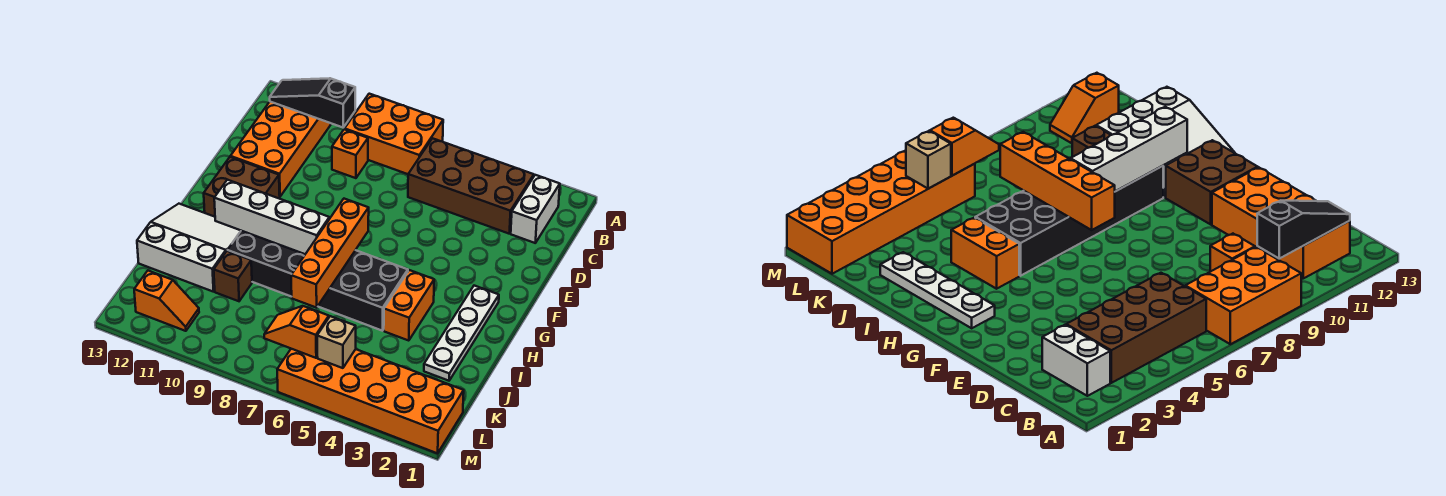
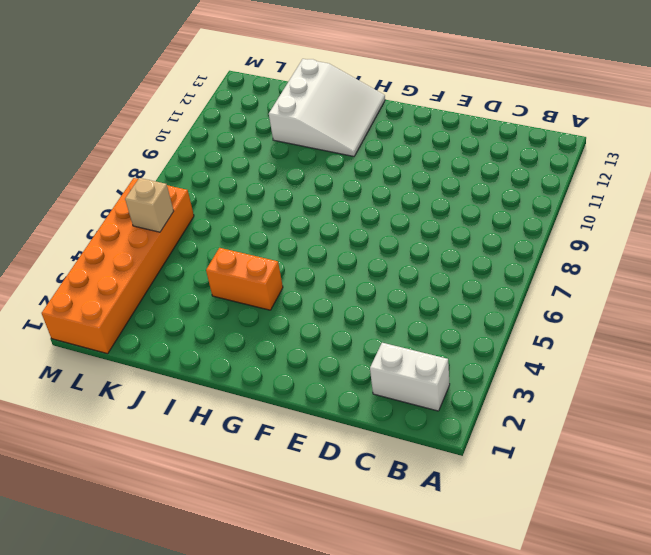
none -> orange brick A7:B9 level 1
none -> brown brick B3:C6 level 1
none -> orange brick B11:E12 level 1

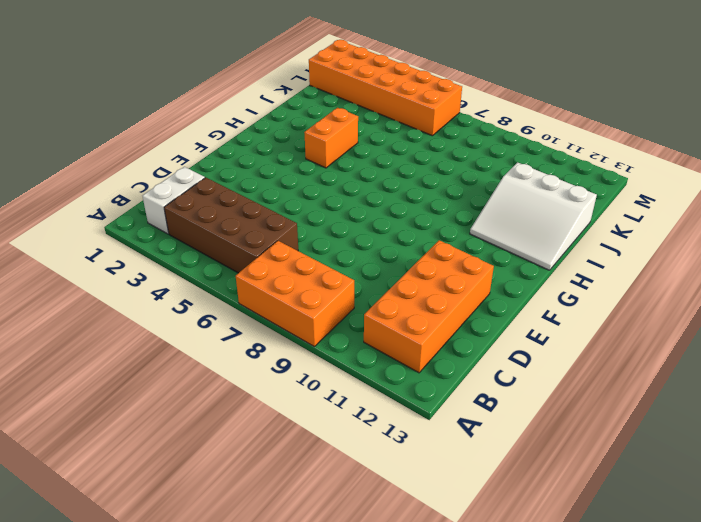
none -> orange brick C9 level 1
none -> brown brick F11:G12 level 1
none -> white plate G2:J2 level 1

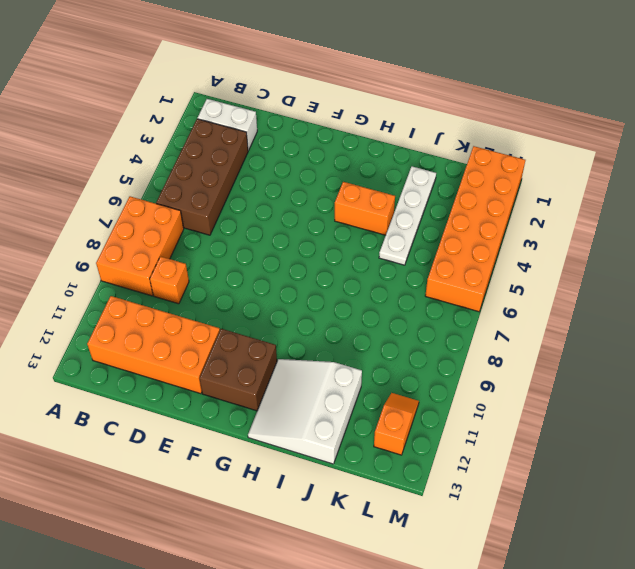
white plate J2:J5 level 1 -> white plate G2:J2 level 1
none -> black brick H5:I10 level 1
none -> brown brick J10 level 1
none -> black slope B10:B12 level 2 top 10

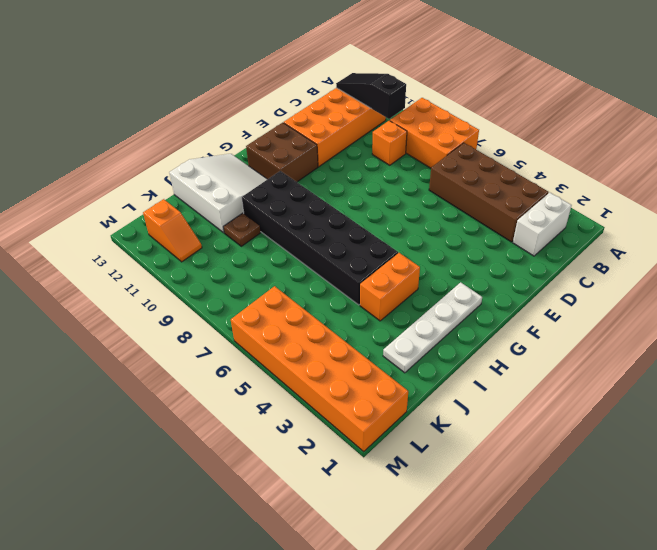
brown plate J10 level 1 -> brown brick J10 level 1
none -> orange brick G7:J7 level 2
none -> white brick H8:H11 level 2
none -> tan brick L5 level 2

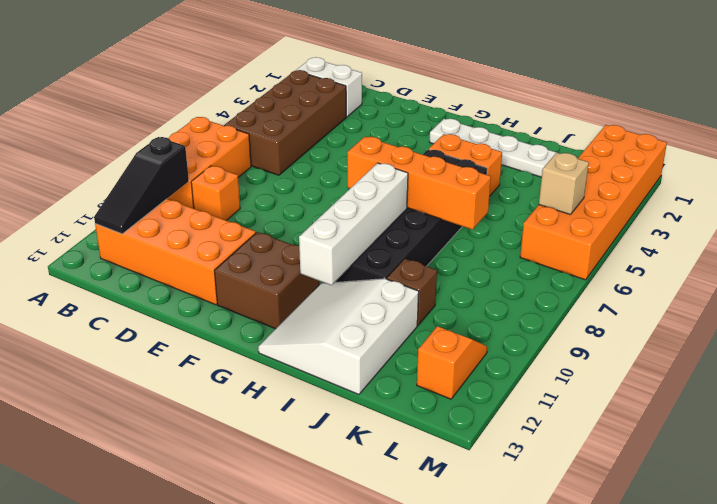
none -> orange slope L6:L7 level 2 top 6

